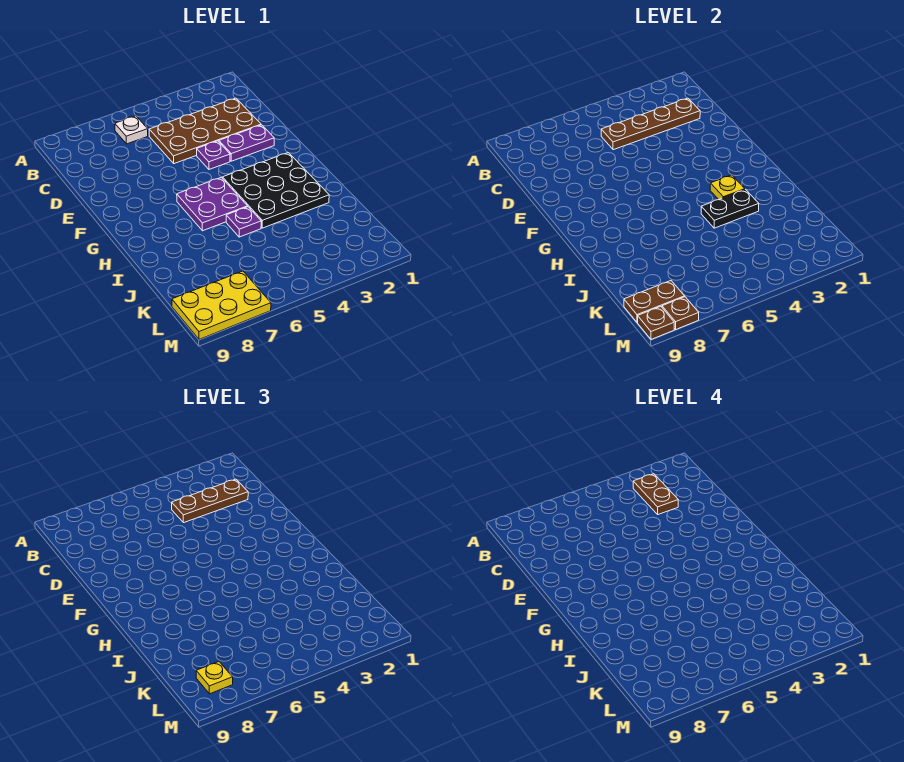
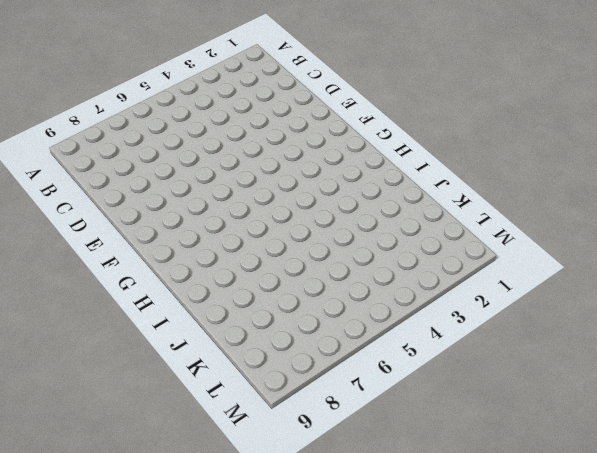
none -> white plate B6 level 1
none -> brown plate C2:D5 level 1
none -> purple plate E2:E3 level 1

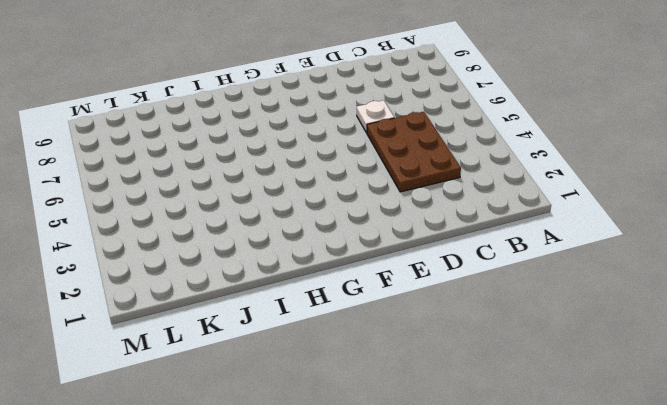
brown plate C3:D5 level 1 -> brown plate C2:D5 level 1
white plate D6 level 1 -> white plate B6 level 1
none -> purple plate E2:E3 level 1
none -> purple plate E4 level 1
none -> black plate G2:I4 level 1

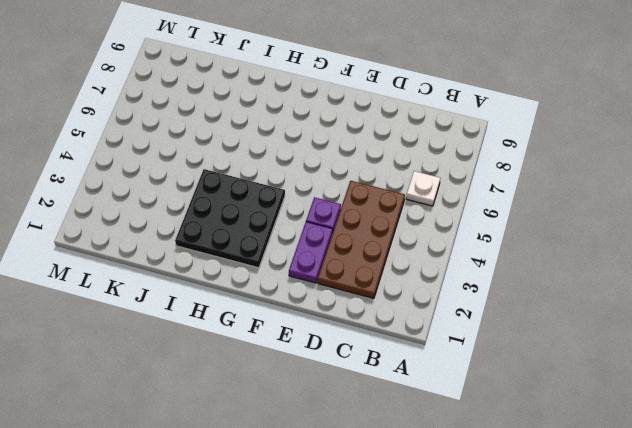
none -> purple plate G5:H6 level 1
none -> purple plate I5 level 1
none -> yellow plate L7:M9 level 1

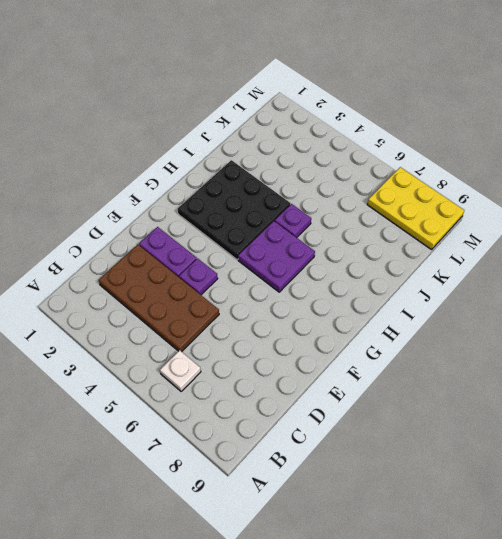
none -> brown plate C2:C5 level 2
none -> yellow plate H3 level 2
none -> black plate I3:I4 level 2

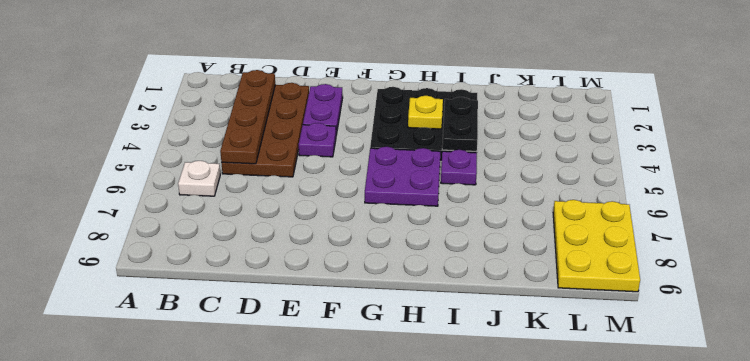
none -> brown plate L8:L9 level 2
none -> brown plate M8 level 2
none -> brown plate M9 level 2

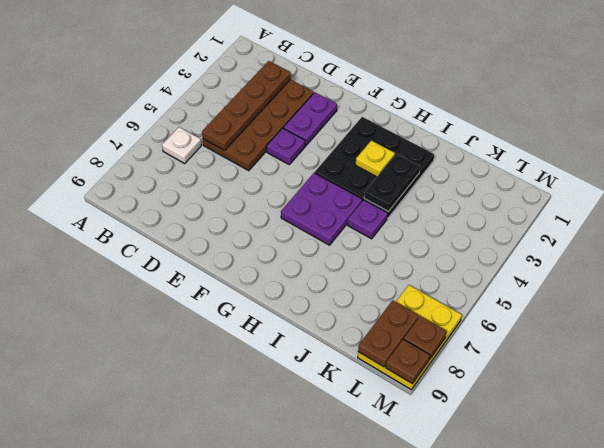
none -> brown plate C2:C4 level 3
none -> yellow plate L8 level 3
none -> brown plate B3:C3 level 4

